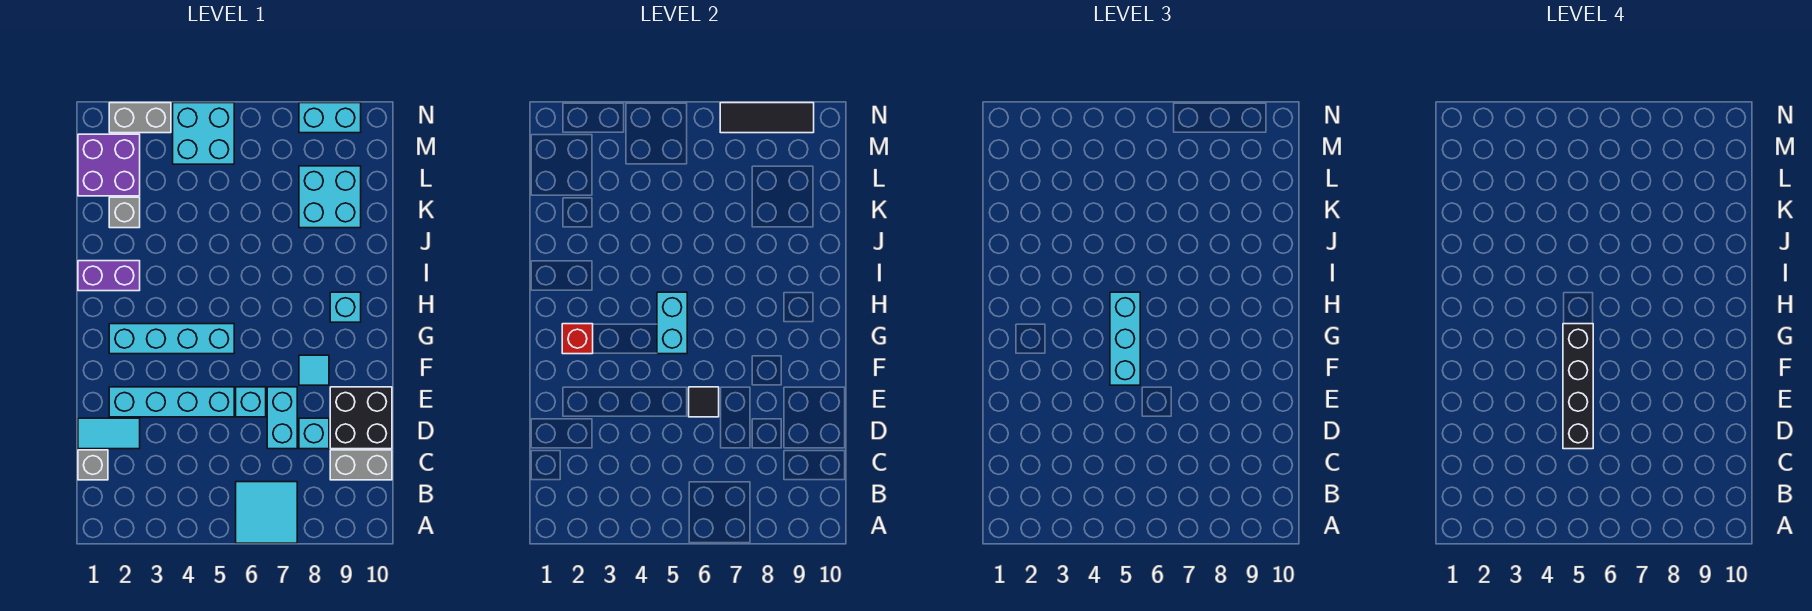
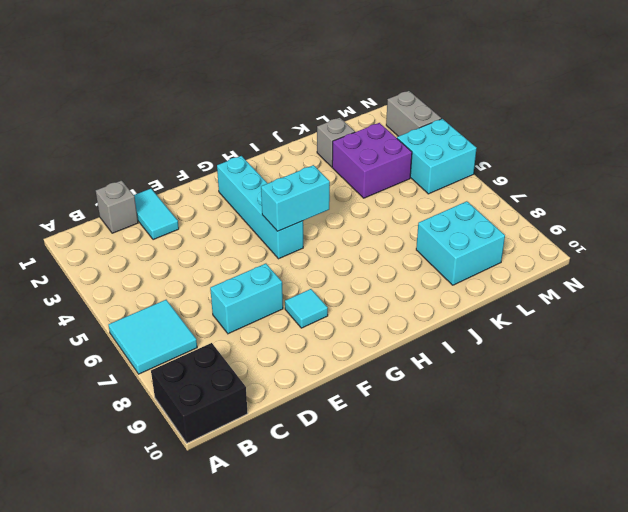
black brick A9:B10 level 1 -> black brick D9:E10 level 1
purple brick K3:L4 level 1 -> purple brick L1:M2 level 1
none -> grey brick C9:C10 level 1
none -> cyan brick D8 level 1
none -> cyan brick E2:E5 level 1

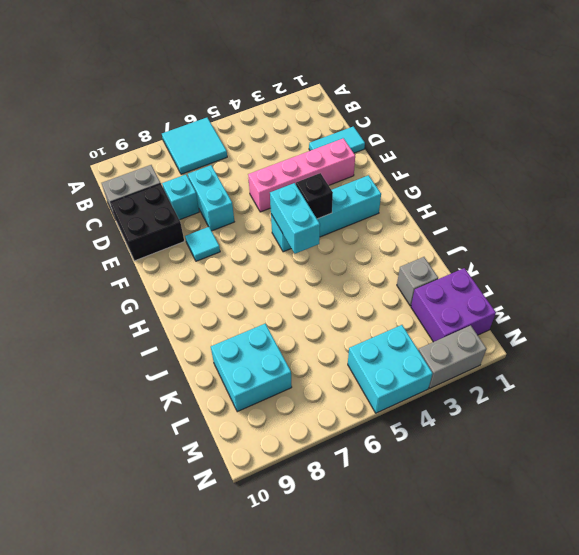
pink brick E2:E5 level 1 -> cyan brick E2:E5 level 1
black brick G4 level 2 -> none
none -> grey brick C1 level 1
none -> cyan brick E6 level 1
none -> cyan brick H9 level 1

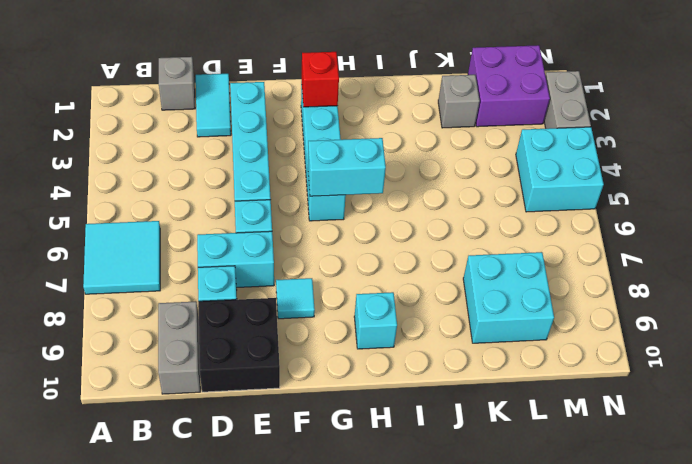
none -> purple brick I1:I2 level 1
none -> cyan brick N8:N9 level 1
none -> black tile E6 level 2

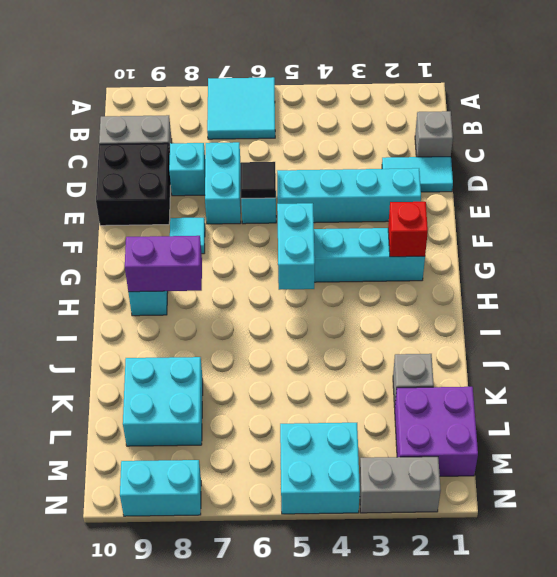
purple brick H8:H9 level 2 -> purple brick I1:I2 level 1
none -> black tile N7:N9 level 2
none -> cyan brick F5:H5 level 3
none -> black brick D5:G5 level 4

